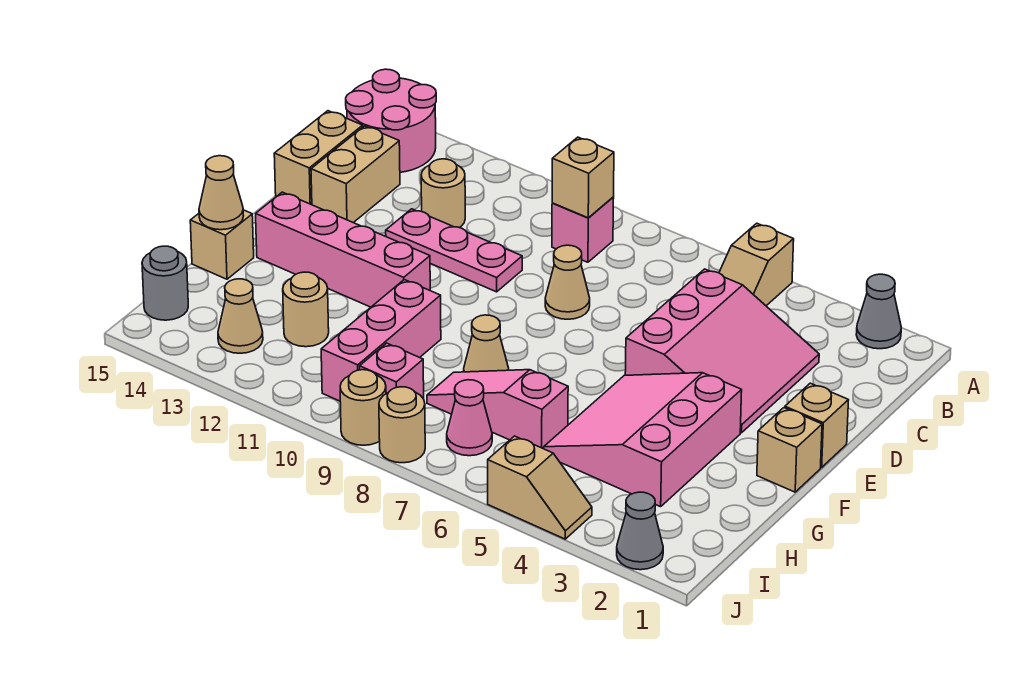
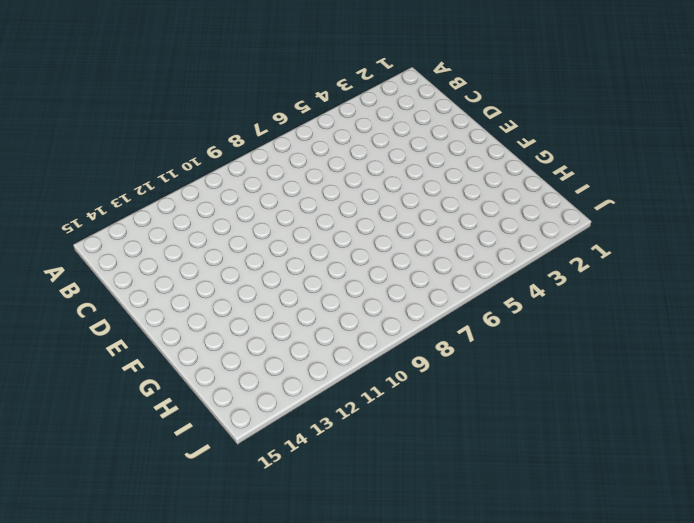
none -> grey cone A2 level 1
none -> tan slope A5:B5 level 1 top A
none -> pink round brick A14:B15 level 1

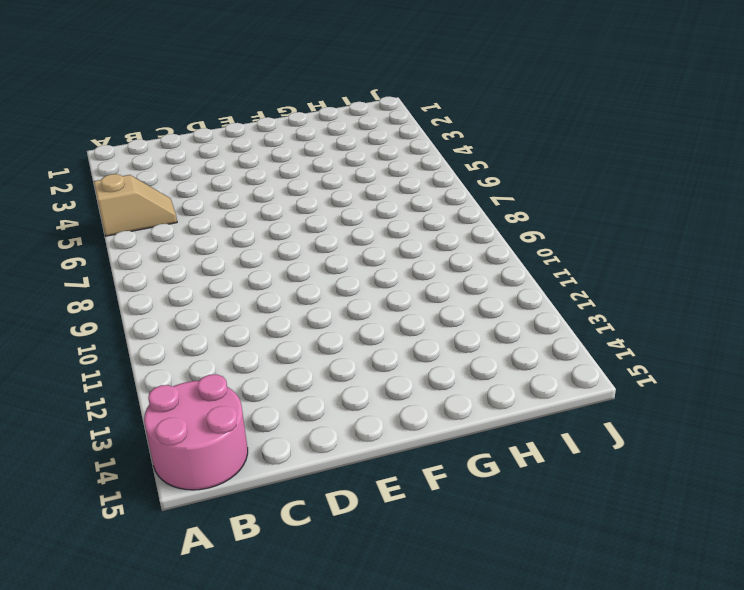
none -> grey cone A2 level 1
none -> pink brick B9 level 1
none -> pink slope C3:E5 level 1 top 5

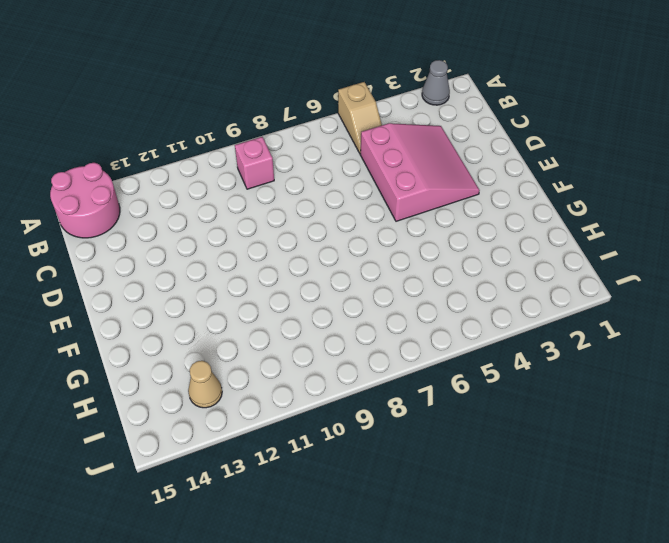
none -> tan round brick C12 level 1
none -> tan brick C14:D14 level 1
none -> tan brick C15:D15 level 1

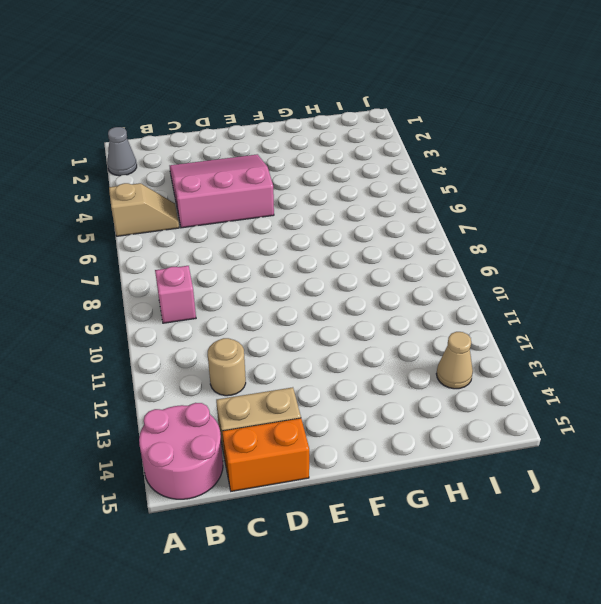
orange brick C15:D15 level 1 -> tan brick C15:D15 level 1
none -> tan cone D8 level 1
none -> pink plate D10:D12 level 1
none -> tan brick E1 level 1

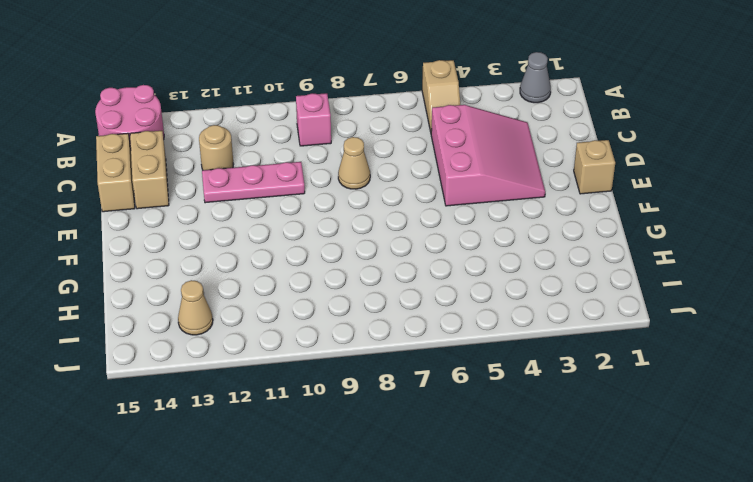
none -> tan brick F1 level 1
none -> pink slope F3:H5 level 1 top 3
none -> pink brick F11:F14 level 1

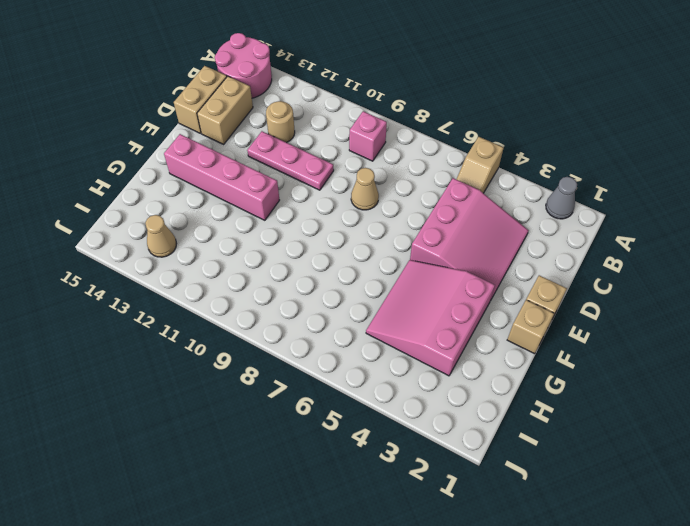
none -> tan cone G8 level 1
none -> pink brick G10:I10 level 1
none -> tan brick G15 level 1

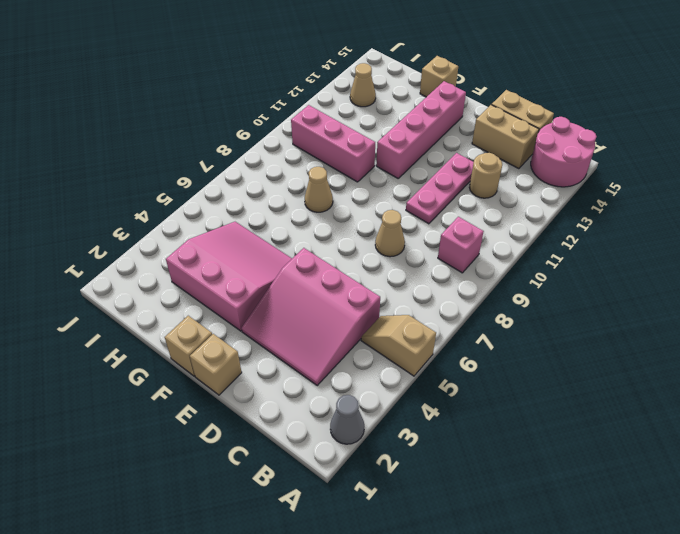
none -> pink slope H6:H8 level 1 top 6
none -> tan round brick H12 level 1
none -> pink cone I7 level 1

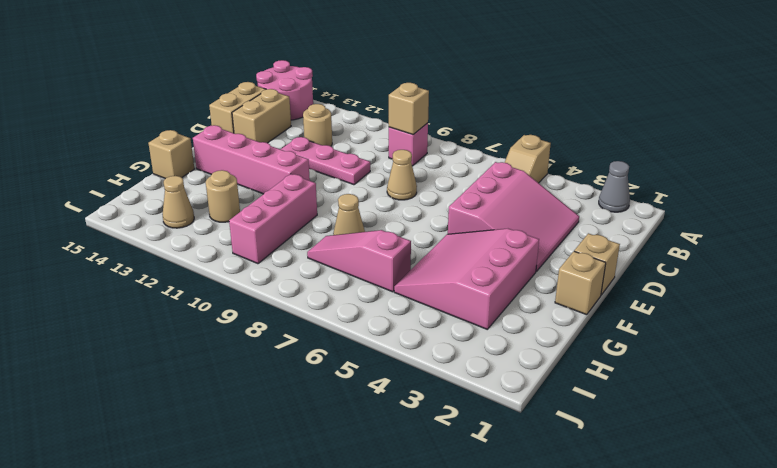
none -> pink cone I7 level 1
none -> pink brick I9 level 1
none -> grey round brick I15 level 1

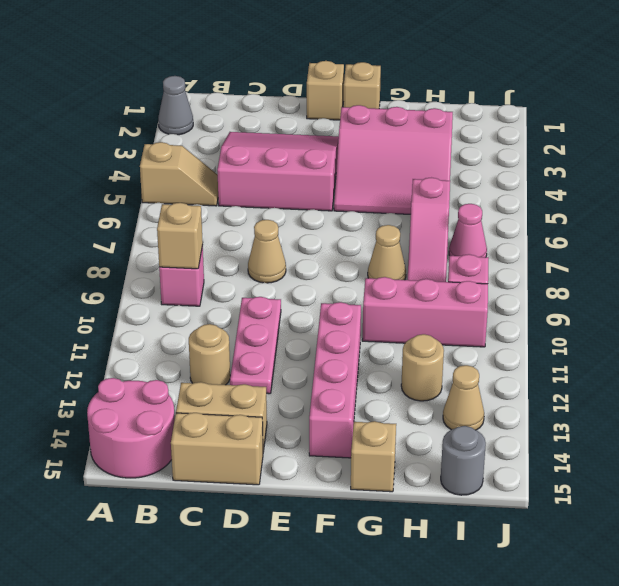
none -> grey cone J2 level 1
none -> tan slope J4:J5 level 1 top 5
none -> tan round brick J8 level 1

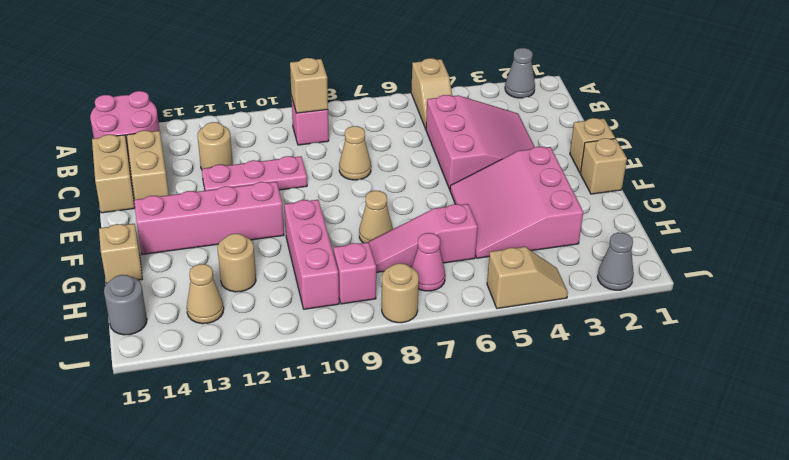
none -> tan round brick J9 level 1
none -> tan cone G15 level 2

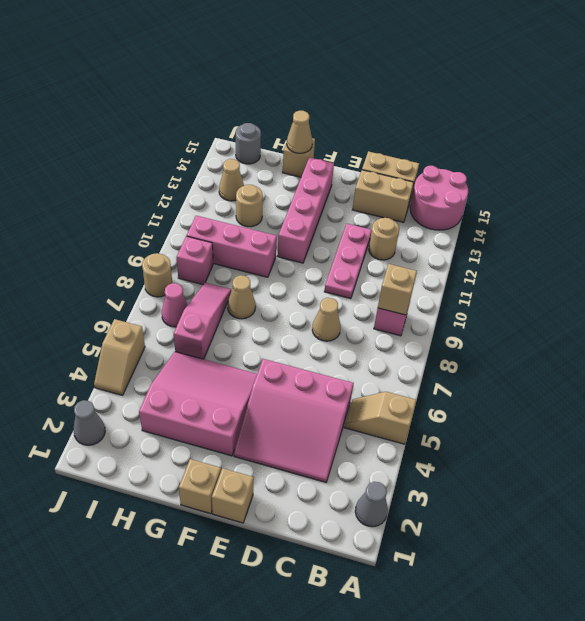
none -> tan round brick J9 level 1

